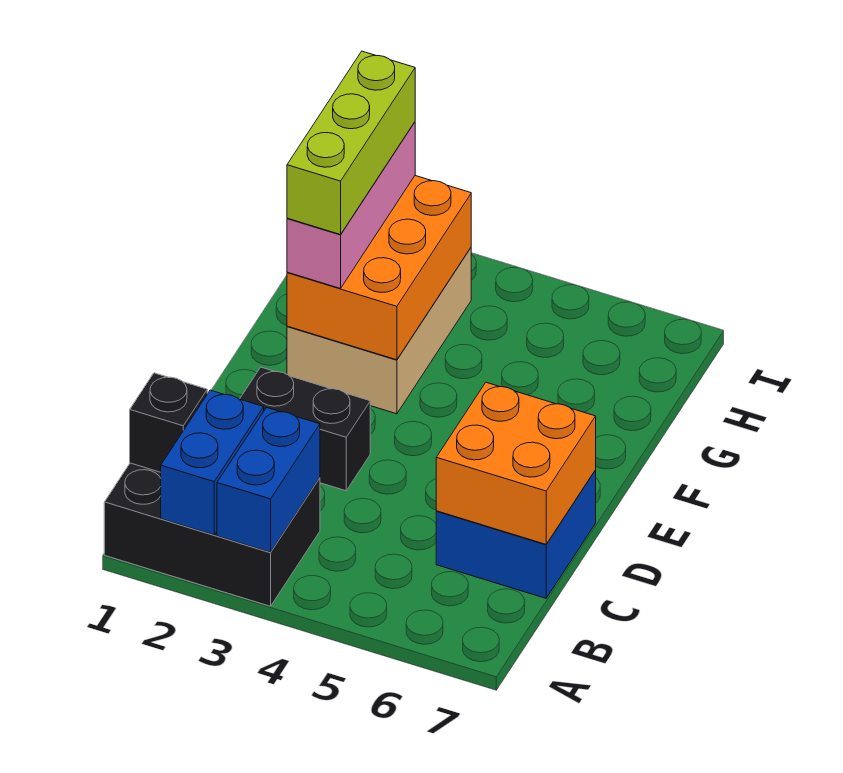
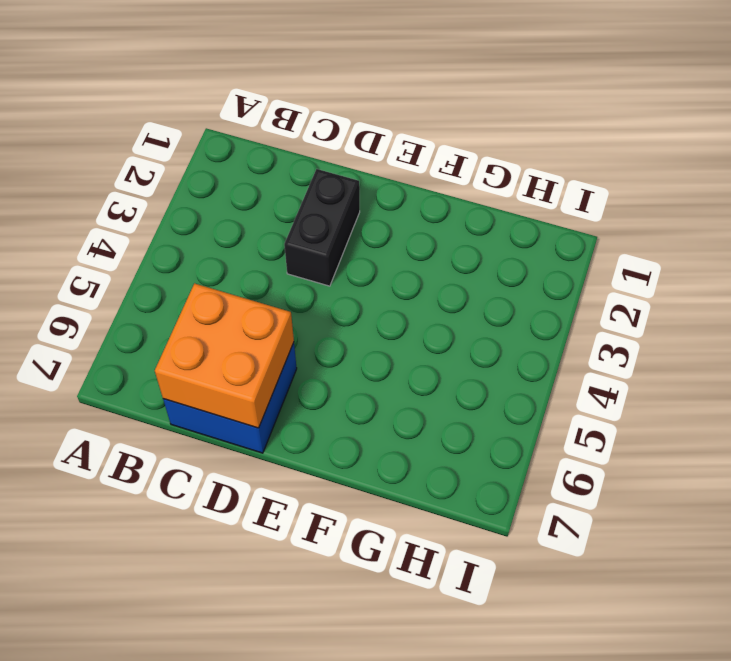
none -> black brick A1:B3 level 1
none -> tan brick F2:H3 level 1

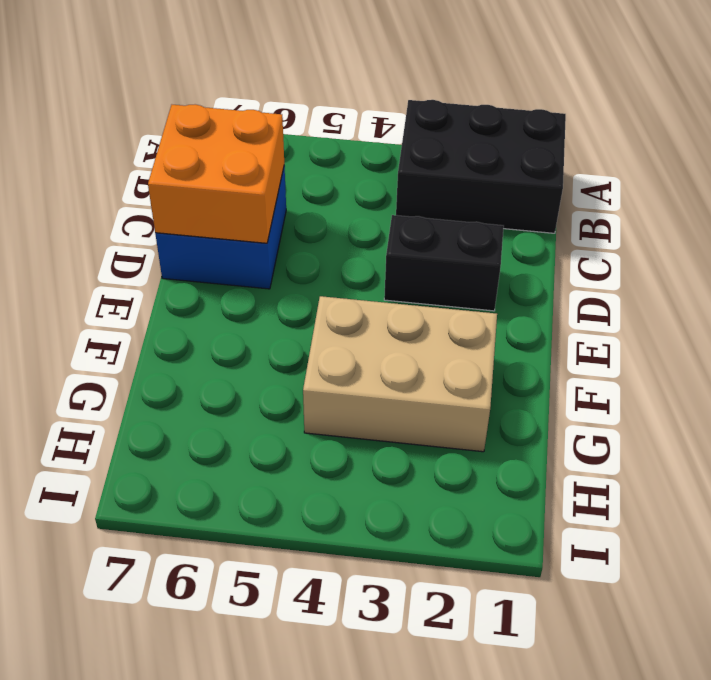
tan brick F2:G4 level 1 -> tan brick F2:H3 level 1
none -> blue brick A2:B2 level 2
none -> blue brick A3:B3 level 2

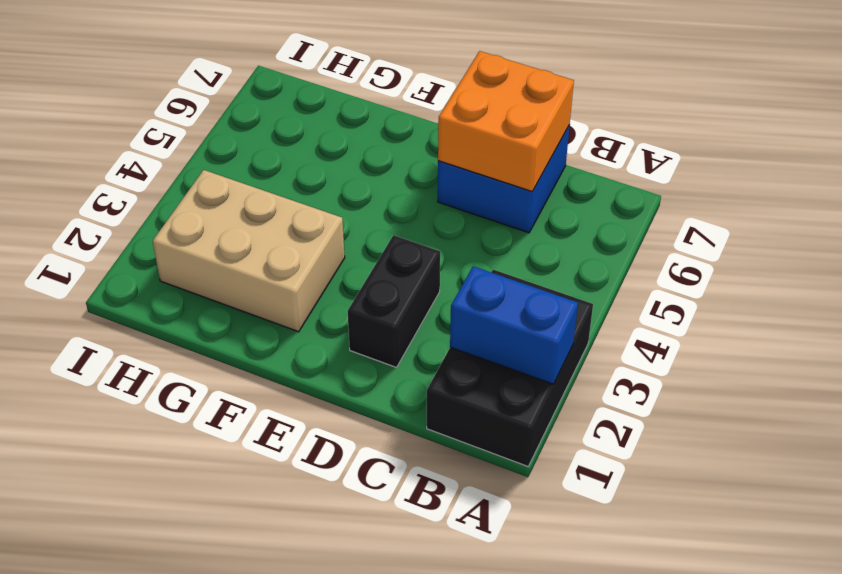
none -> blue brick A3:B3 level 2
none -> black brick B1 level 2

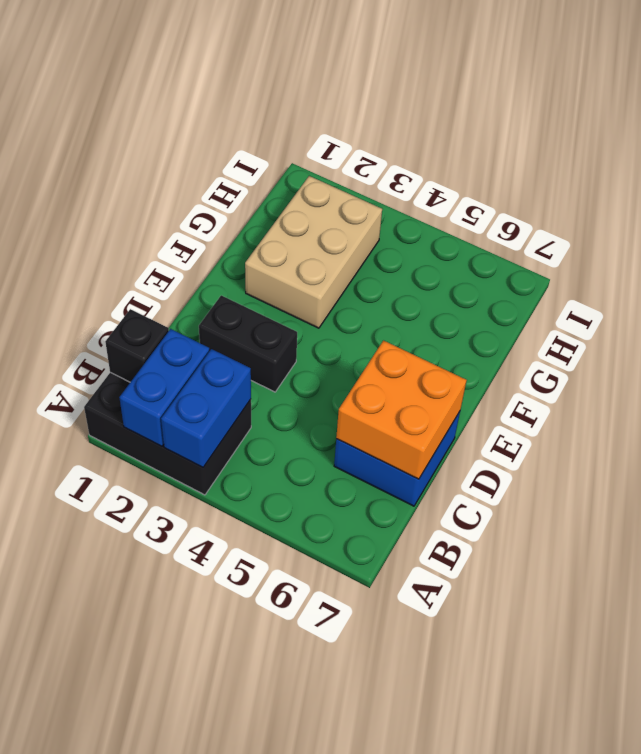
none -> orange brick F2:H3 level 2
none -> pink brick F2:H2 level 3

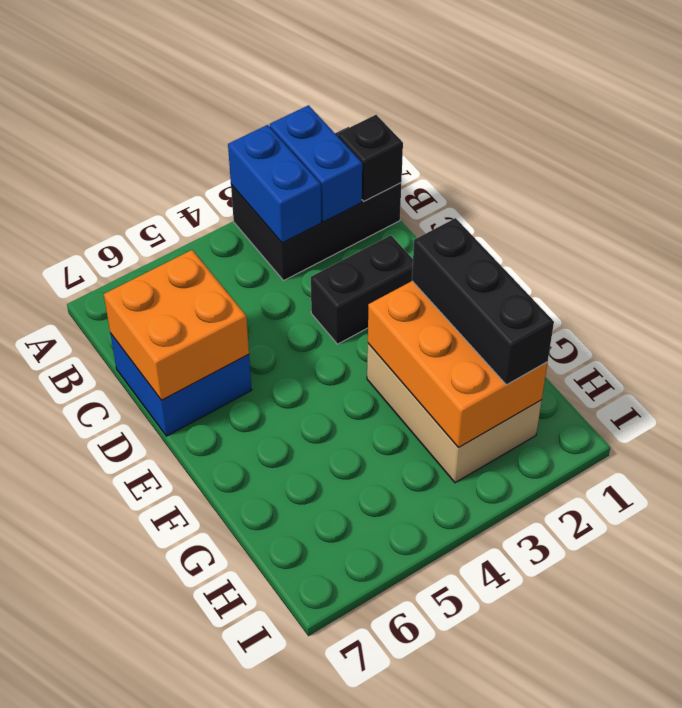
black brick F2:H2 level 3 -> pink brick F2:H2 level 3
none -> lime brick F2:H2 level 4

